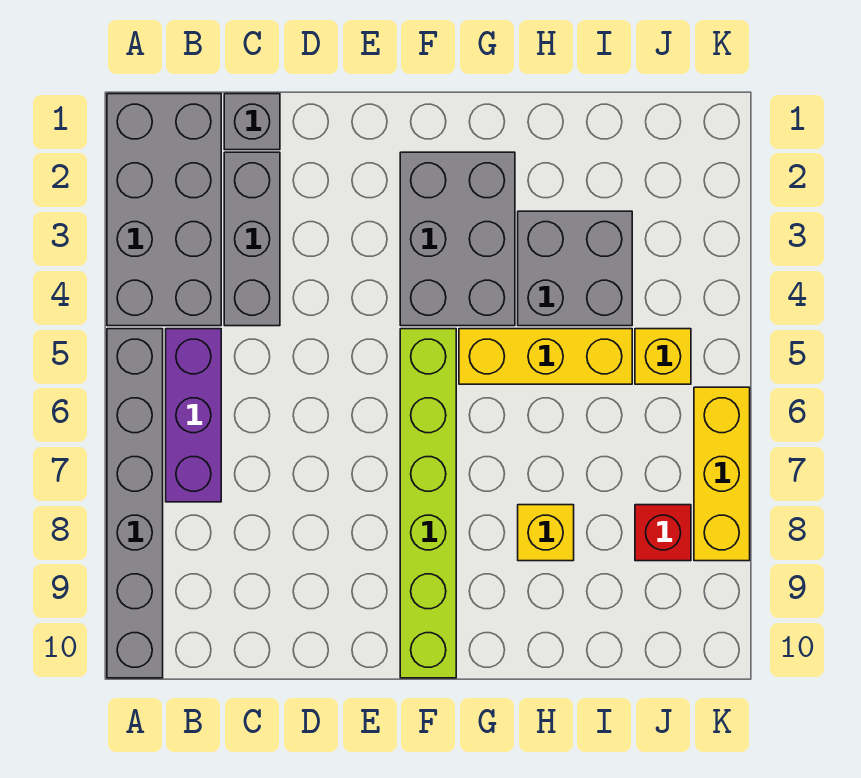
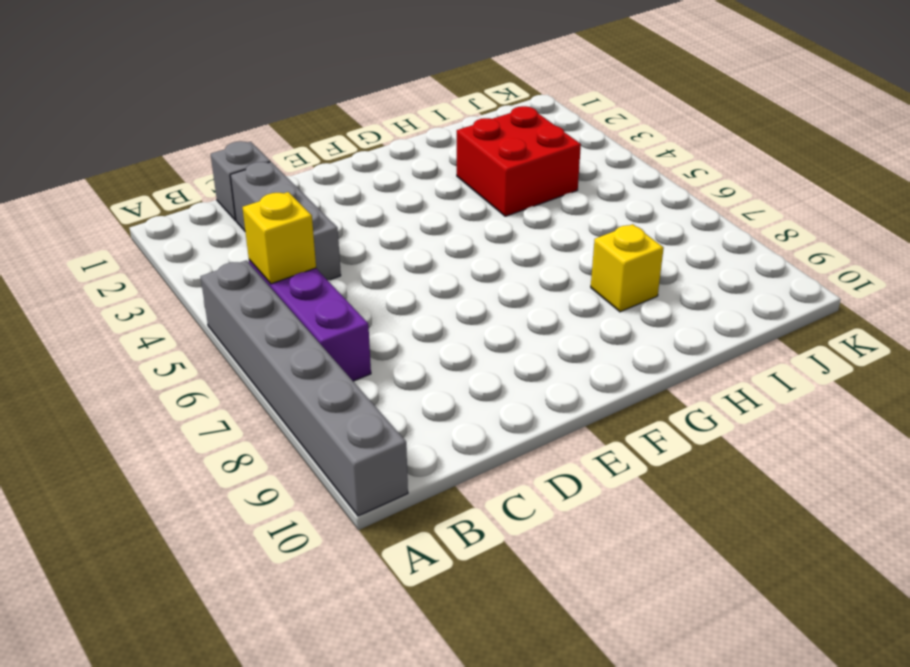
yellow brick B5 level 2 -> yellow brick J5 level 1
red brick H3:I4 level 1 -> grey brick H3:I4 level 1
none -> grey brick A1:B4 level 1
none -> grey brick F2:G4 level 1
none -> lime brick F5:F10 level 1

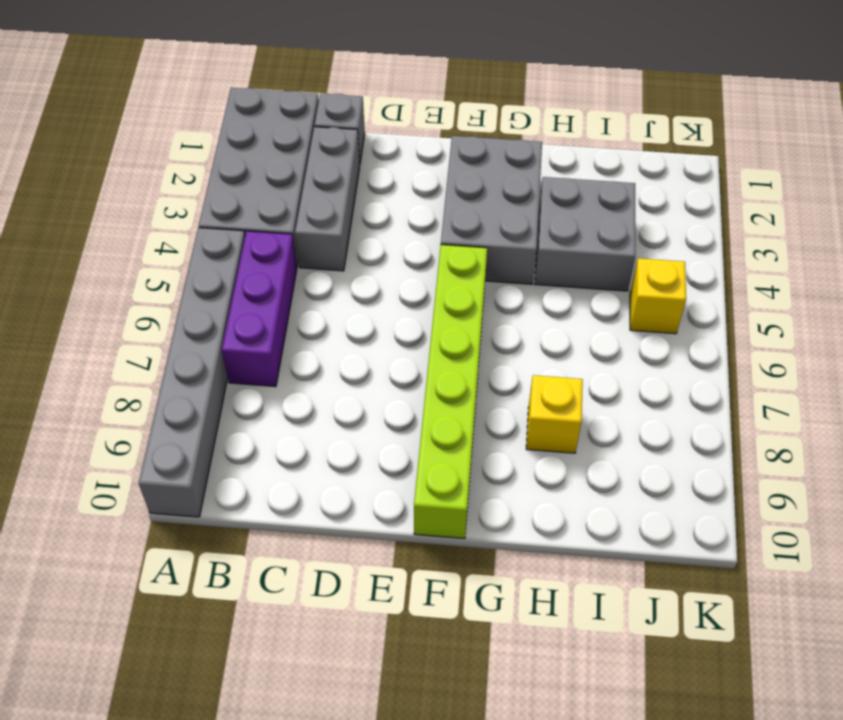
none -> yellow brick G5:I5 level 1
none -> red brick J8 level 1
none -> yellow brick K6:K8 level 1

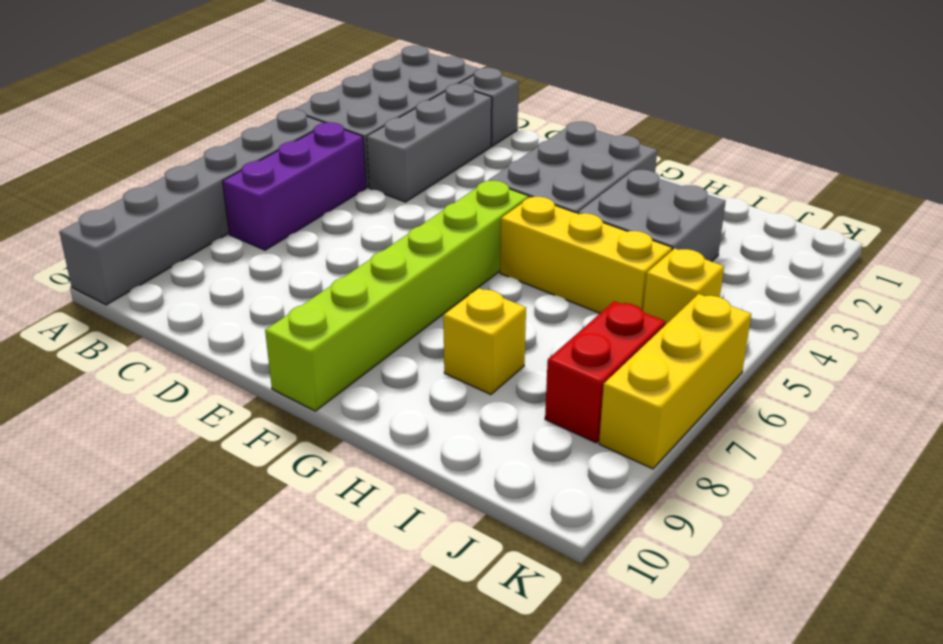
red brick J7:J8 level 1 -> red brick J8 level 1

